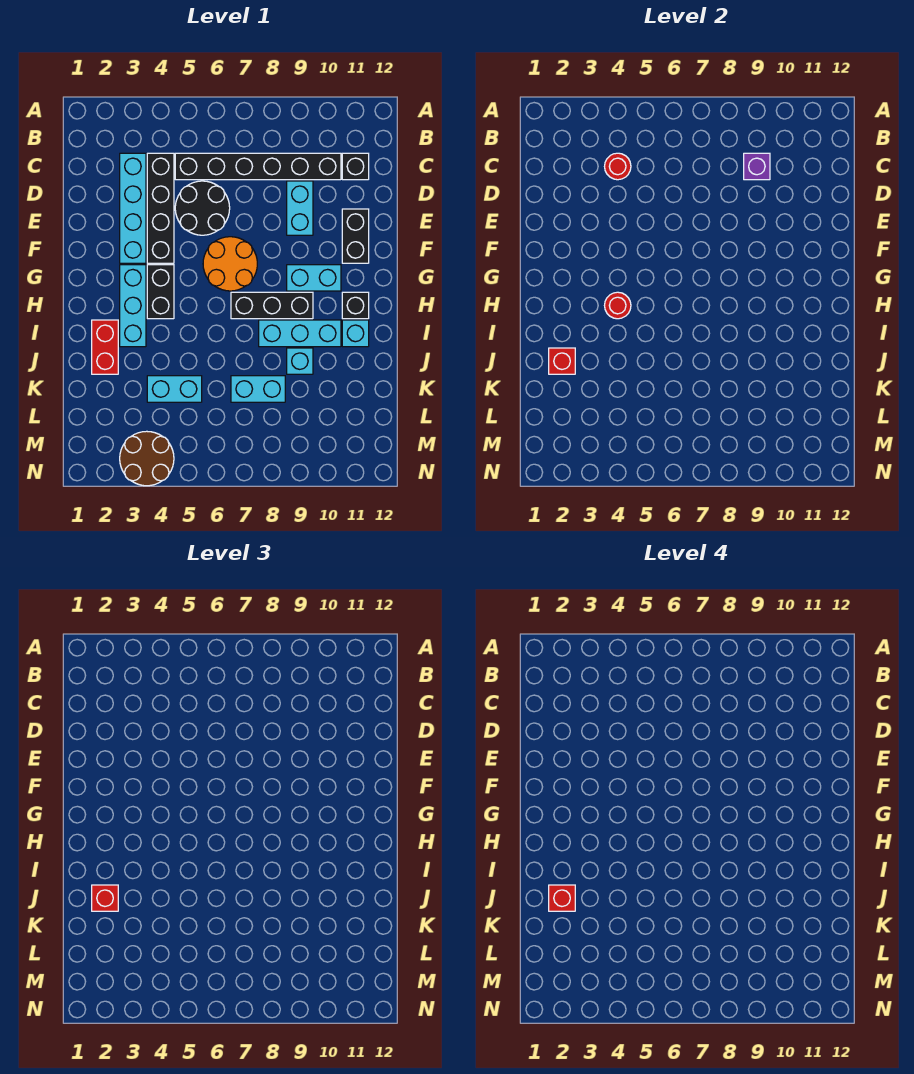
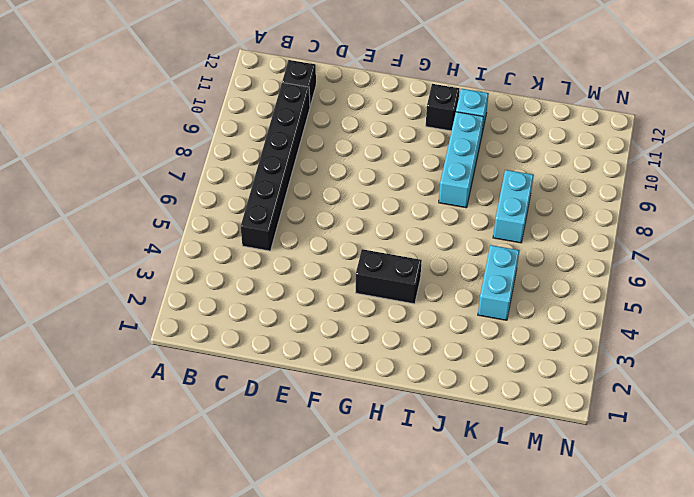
none -> cyan brick C3:F3 level 1
none -> black brick C4:F4 level 1
none -> black round brick D5:E6 level 1

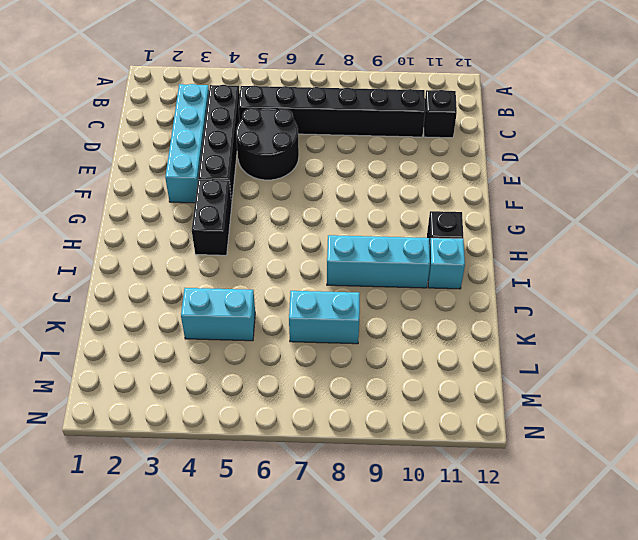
none -> cyan brick D9:E9 level 1
none -> black brick E11:F11 level 1
none -> orange round brick F6:G7 level 1

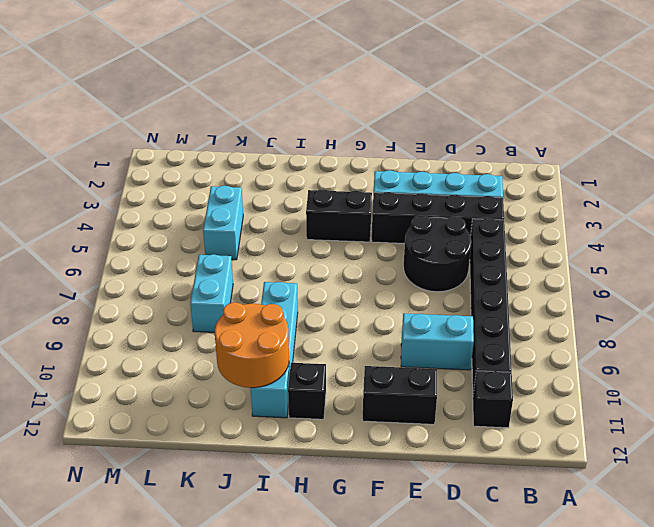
orange round brick I10:J11 level 2 -> orange round brick F6:G7 level 1
none -> cyan brick G3:I3 level 1
none -> cyan brick G9:G10 level 1
none -> black brick H7:H9 level 1

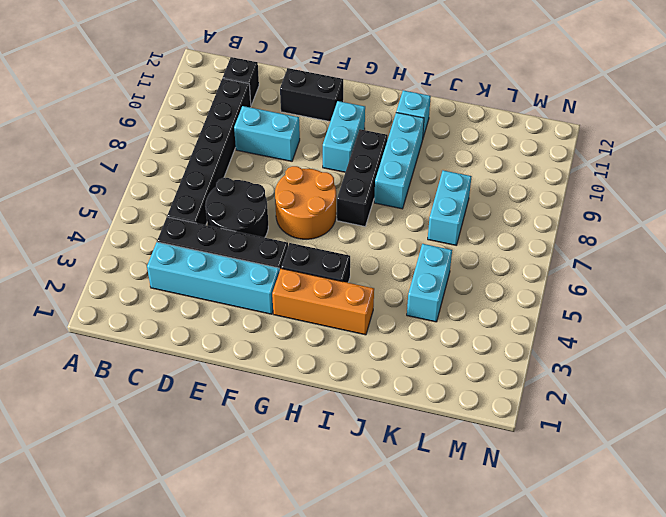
orange brick G3:I3 level 1 -> cyan brick G3:I3 level 1
none -> black brick H11 level 1
none -> red brick I2:J2 level 1
none -> cyan brick J9 level 1

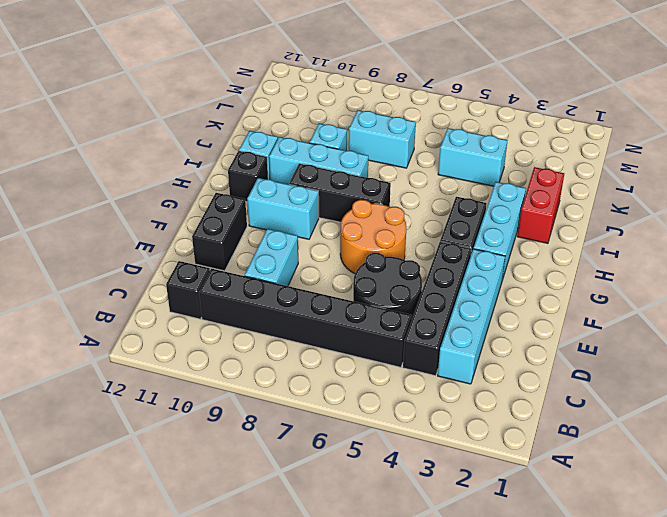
none -> brown round brick M3:N4 level 1
none -> red round brick C4 level 2
none -> purple brick C9 level 2

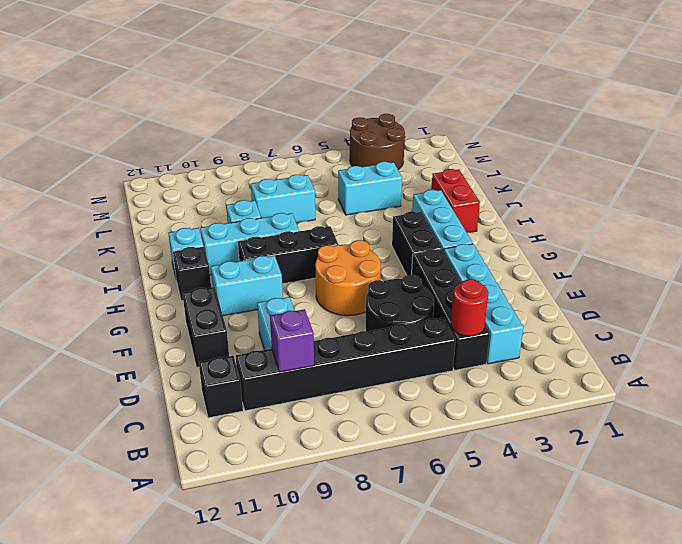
none -> red round brick H4 level 2
none -> red brick J2 level 2
none -> red brick J2 level 3

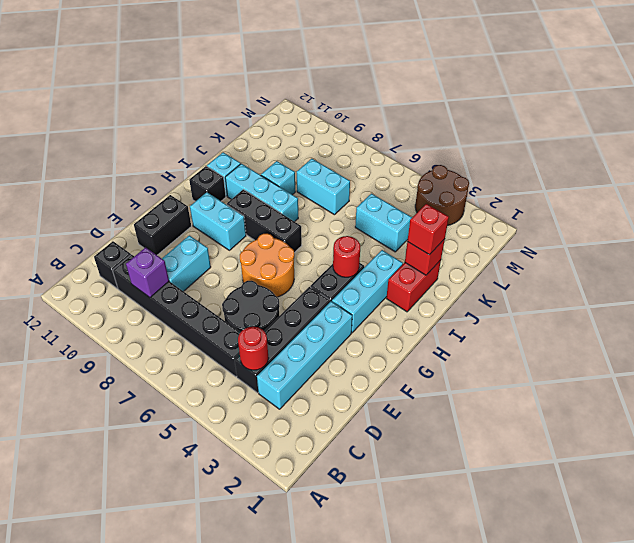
none -> red brick J2 level 4

